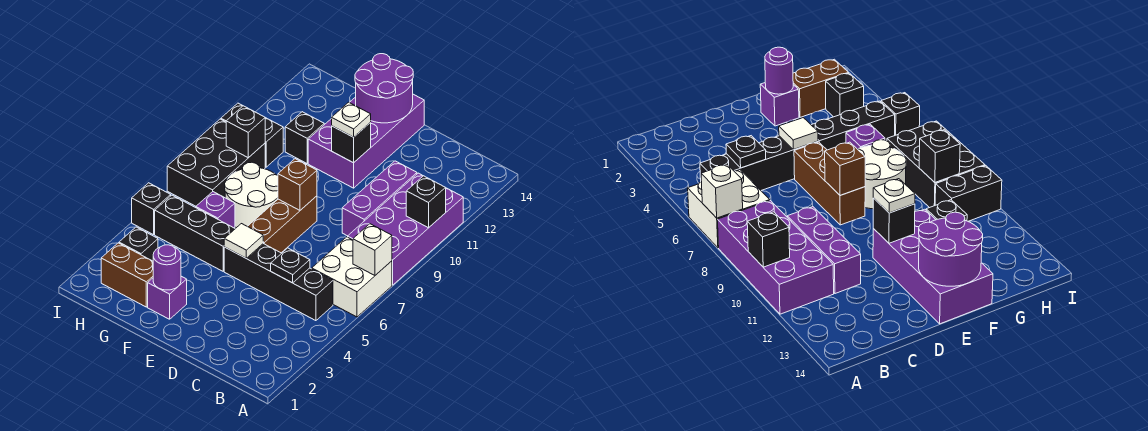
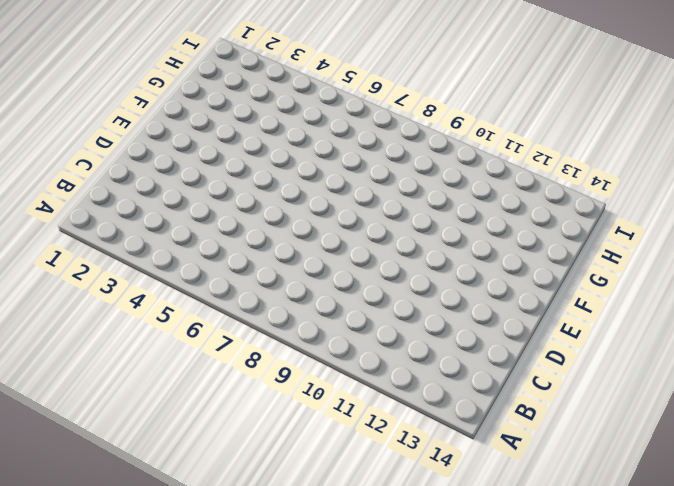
none -> white brick A6:B7 level 1
none -> purple brick A8:B11 level 1
none -> black brick B5:E5 level 1

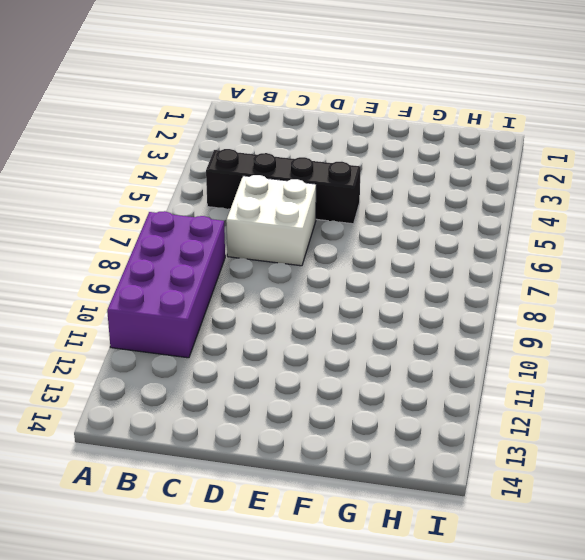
white brick C6:D7 level 1 -> white brick A6:B7 level 1
none -> purple brick C9:C11 level 1
none -> brown brick E6:E8 level 1
none -> purple brick E11:F14 level 1

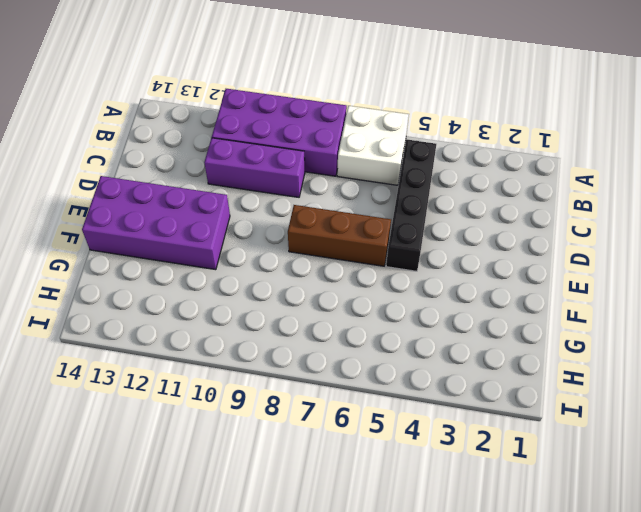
none -> purple brick F2 level 1
none -> black brick F5:H5 level 1
none -> white round brick F7:G8 level 1

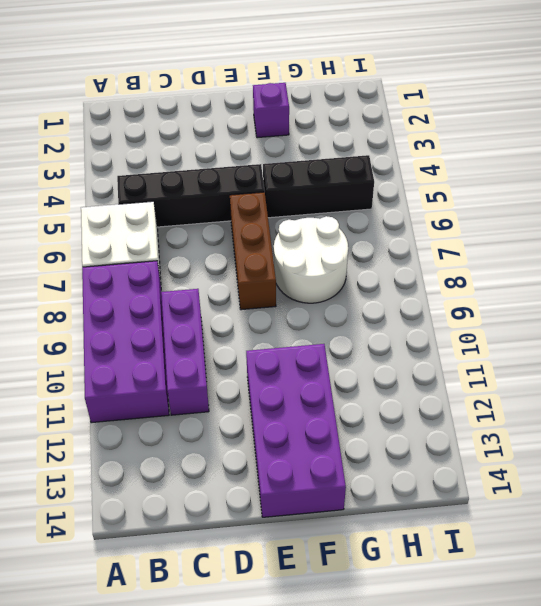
none -> brown brick G2:H2 level 1
none -> purple brick G6 level 1
none -> black brick G11 level 1

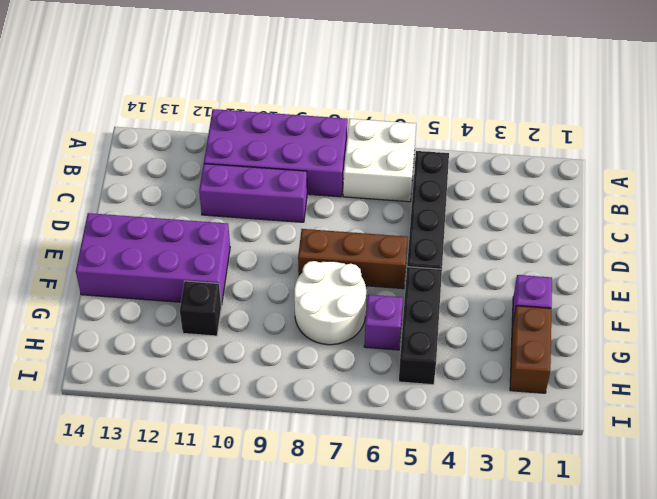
none -> black brick H3 level 1
none -> black brick H7:I9 level 1
none -> black brick H10:I10 level 1

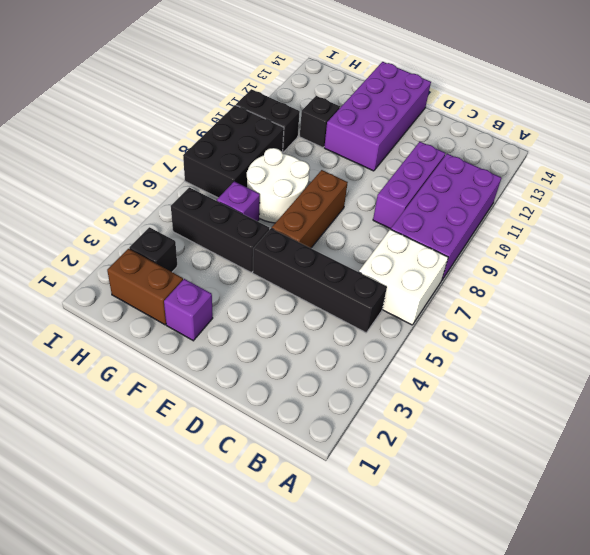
none -> black brick I5 level 1
none -> white brick A7 level 2
none -> black brick A10 level 2

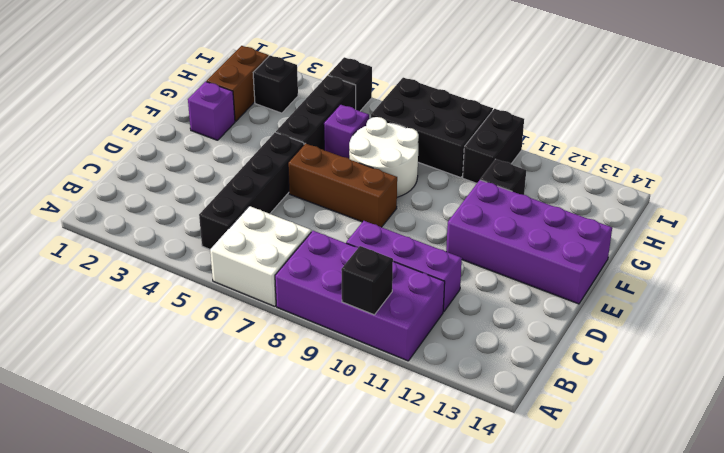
none -> white brick A7 level 2
none -> black plate C5 level 2
none -> white tile E5 level 2

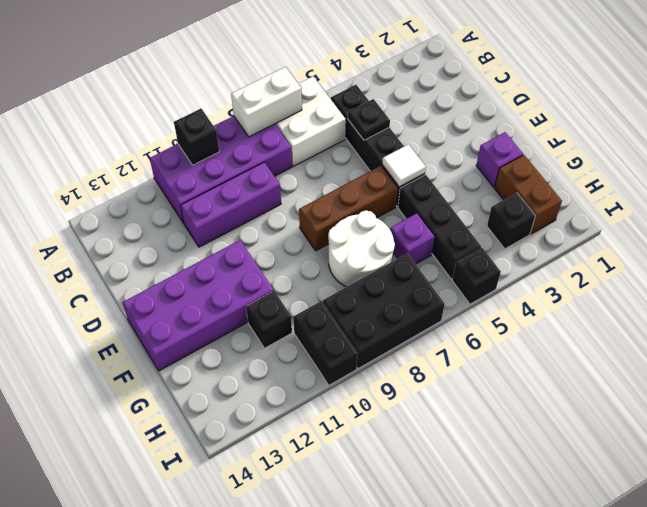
white brick A7:A8 level 2 -> white brick A7 level 2
none -> brown brick E8 level 2
none -> black brick E11 level 2
none -> purple round brick E13:F14 level 2

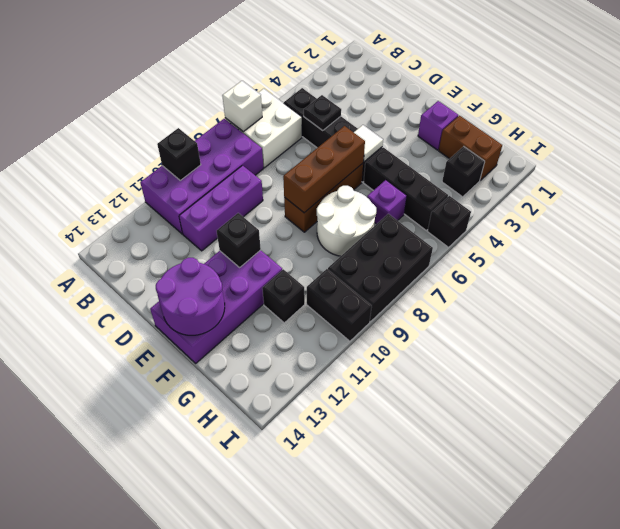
brown brick E6:E8 level 2 -> brown brick E8 level 2
none -> purple round brick F2 level 2
none -> black brick H9 level 2
none -> white plate E11 level 3

